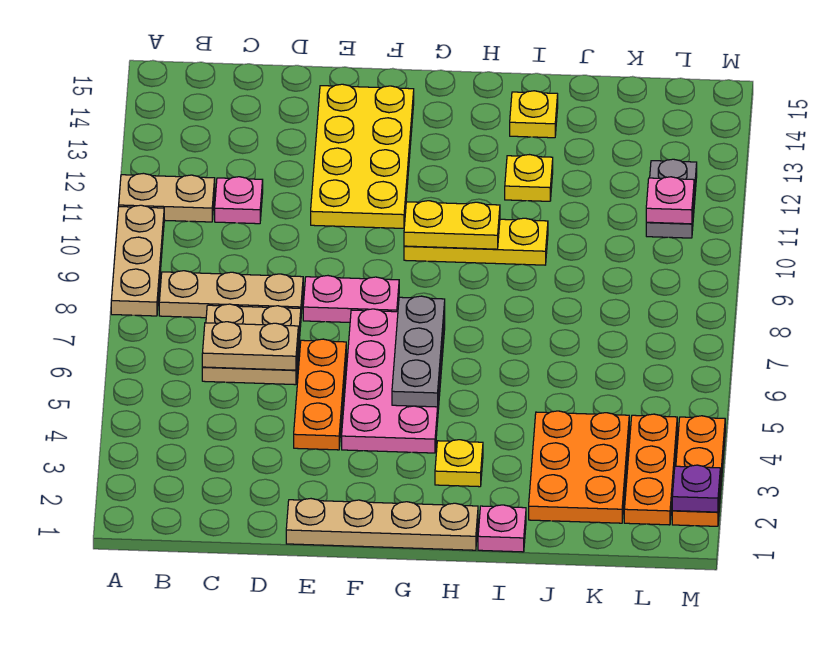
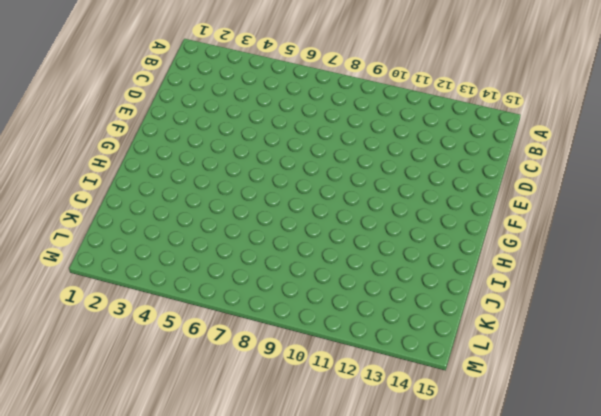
none -> tan plate A8:A10 level 1
none -> tan plate A11:B11 level 1
none -> tan plate B8:D8 level 1

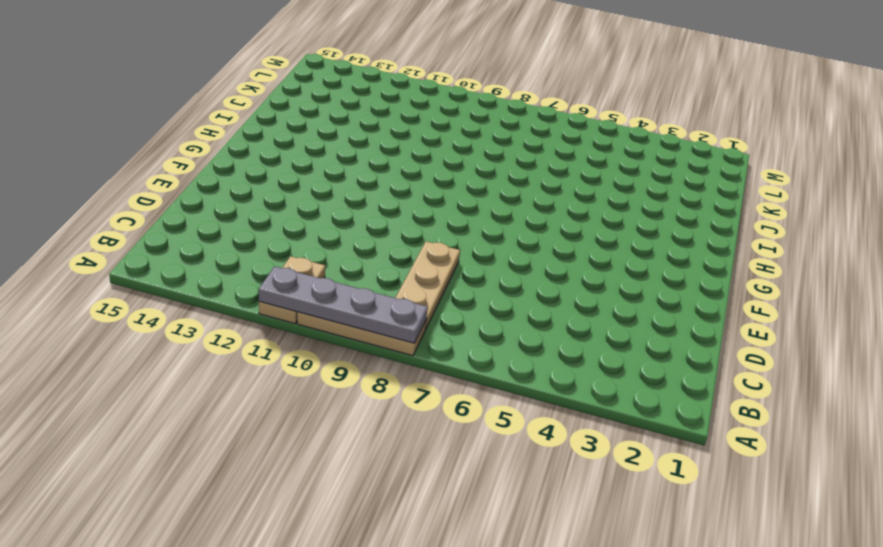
grey plate A8:A11 level 2 -> none
none -> tan plate C6:D7 level 1
none -> pink plate C11 level 1
none -> tan plate E1:H1 level 1

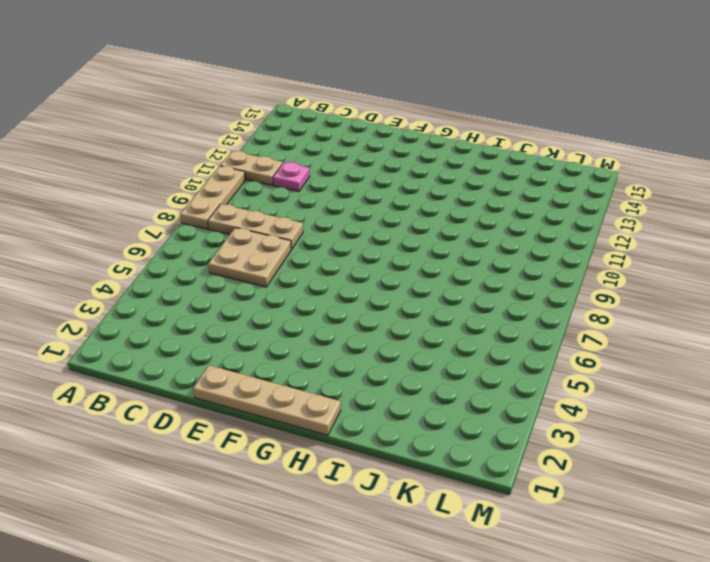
none -> orange plate E4:E6 level 1
none -> pink plate E8:F8 level 1
none -> yellow plate E11:F14 level 1

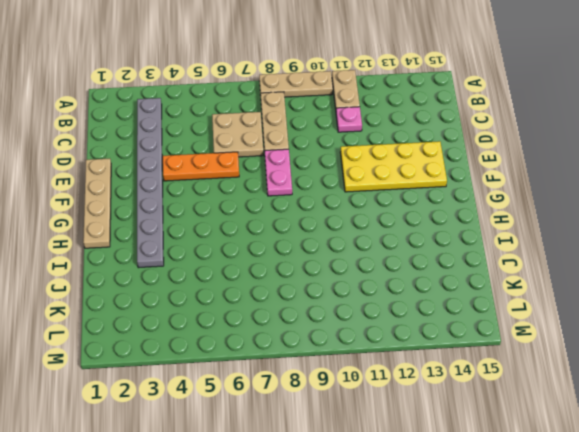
grey plate B3:I3 level 1 -> yellow plate H3 level 1
none -> pink plate F4:G7 level 1
none -> yellow plate G10:I10 level 1
none -> pink plate I1 level 1

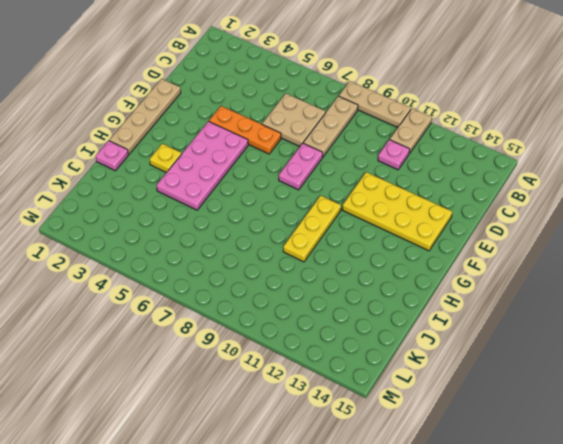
pink plate F4:I5 level 1 -> pink plate F4:G7 level 1
none -> yellow plate I12 level 1
none -> yellow plate I14 level 1
none -> orange plate J2:K4 level 1

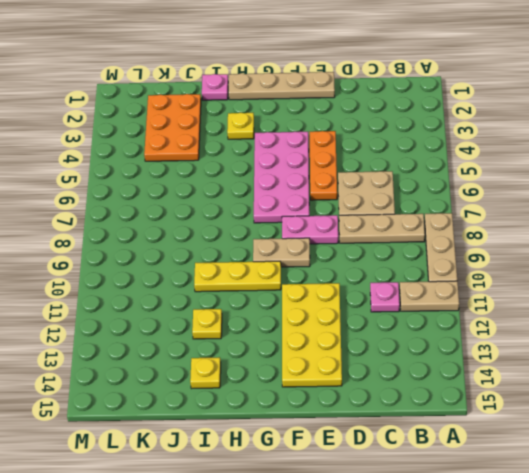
tan plate F9:G9 level 1 -> tan plate C6:D6 level 2
none -> orange plate L2:L4 level 1
none -> grey plate L11:L12 level 1
none -> orange plate M2:M4 level 1

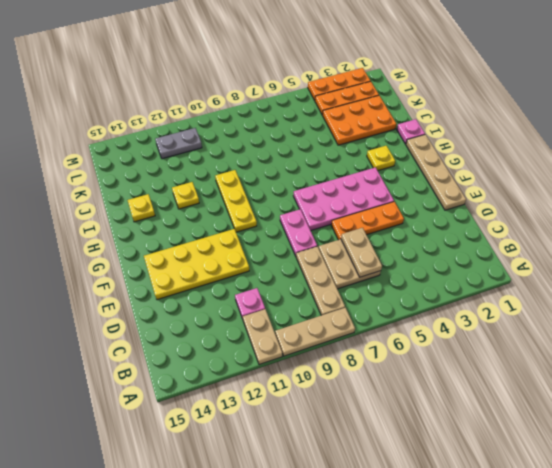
none -> grey plate G5:G7 level 2
none -> yellow plate G10:H10 level 2
none -> pink plate L11 level 2

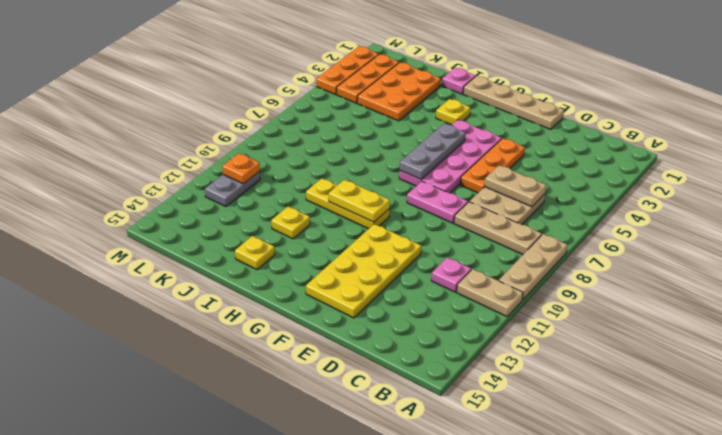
orange plate L11 level 2 -> pink plate L11 level 2
none -> purple plate M2 level 2

